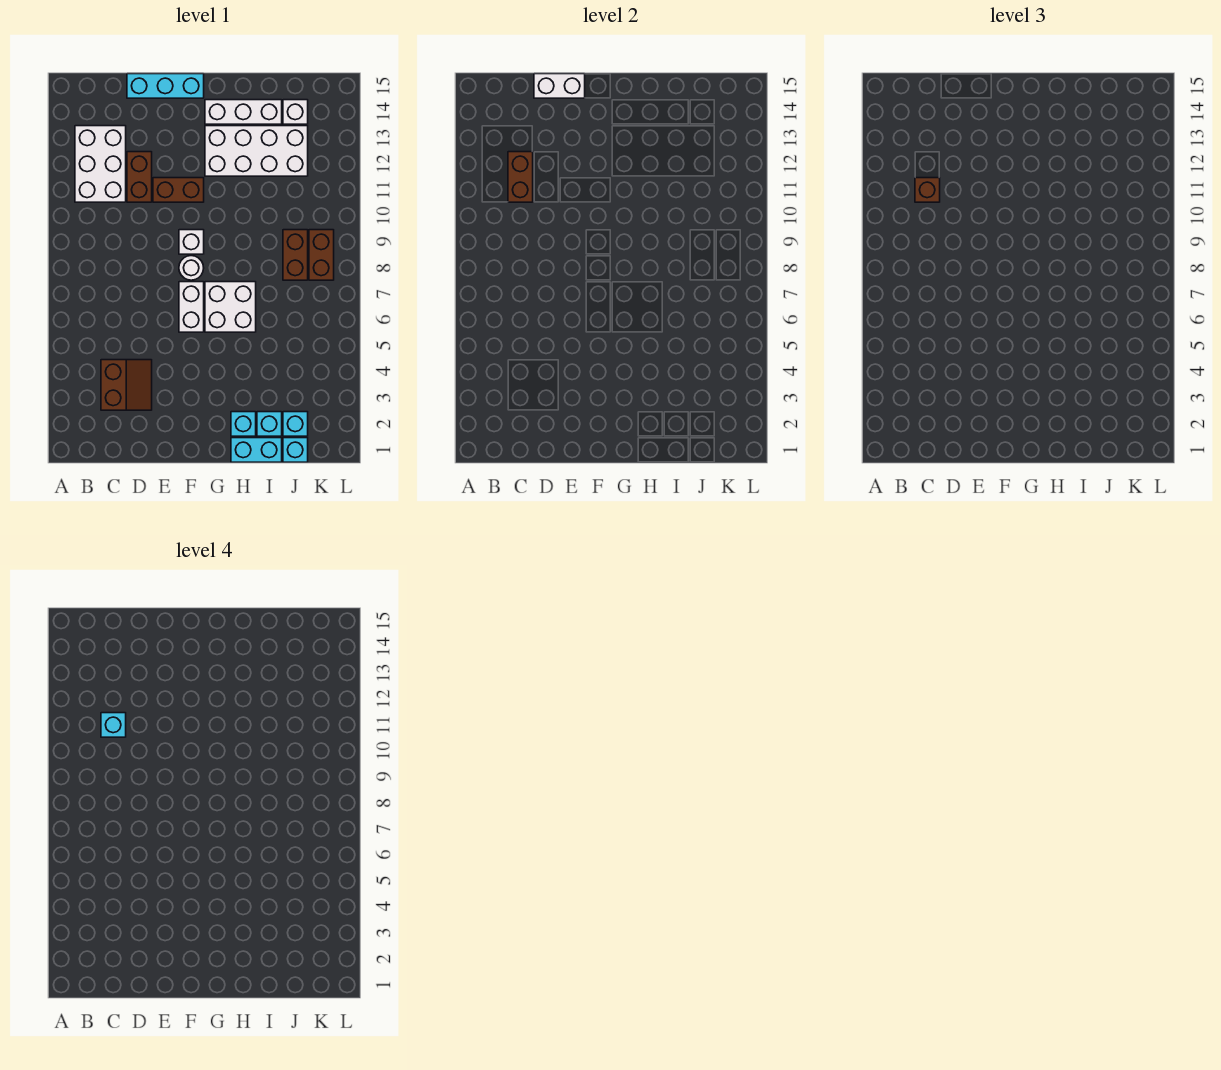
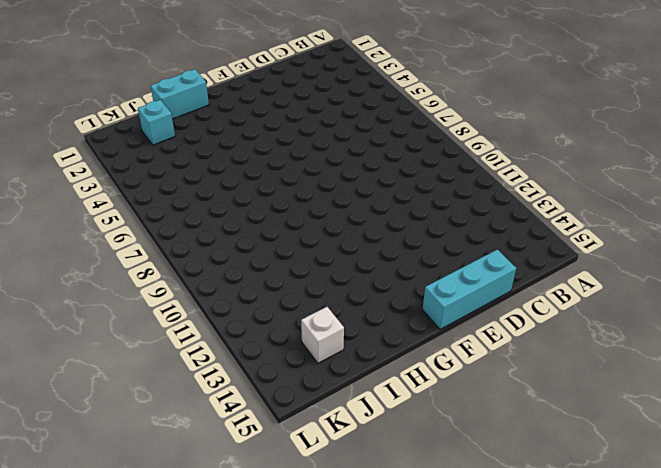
none -> white brick B11:C13 level 1
none -> brown slope C3:D4 level 1 top C
none -> brown brick D11:D12 level 1

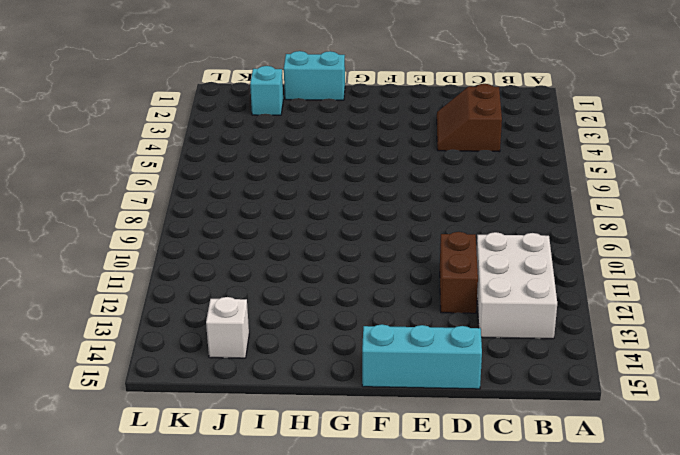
none -> brown brick E11:F11 level 1
none -> white brick F6:F7 level 1
none -> white round brick F8 level 1

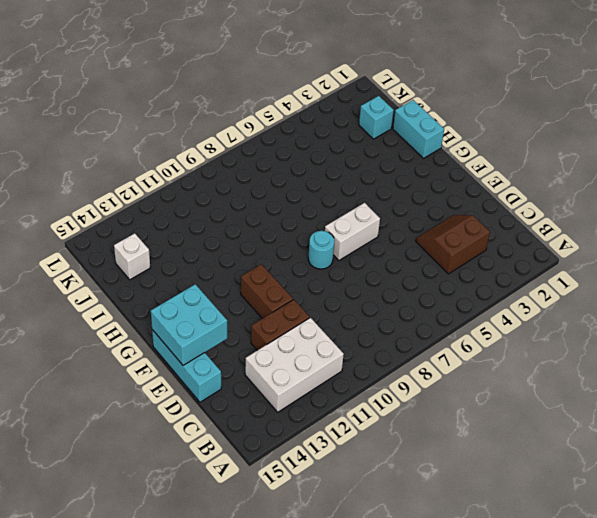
cyan brick E14:F15 level 2 -> white brick D15:E15 level 2
cyan round brick F8 level 1 -> white round brick F8 level 1
none -> white brick F9 level 1
none -> white brick G6:H7 level 1
none -> white brick G12:J13 level 1

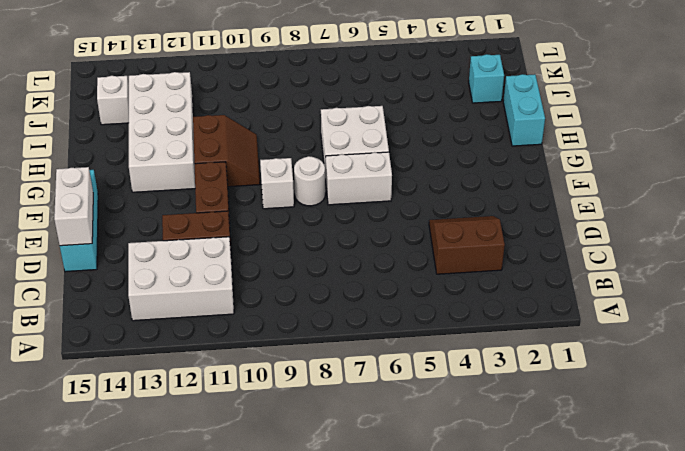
brown slope G10:H11 level 1 top 11 -> none
none -> white brick G14:I14 level 1
none -> cyan brick H2 level 1
none -> cyan brick I2 level 1

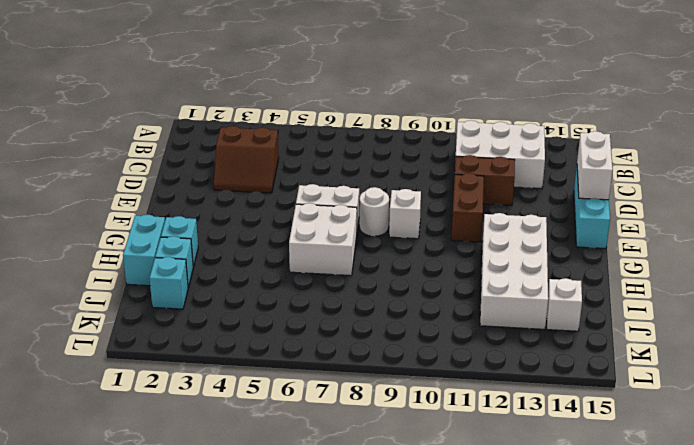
none -> white brick G14:I14 level 1
none -> cyan brick J1 level 1
none -> brown brick J8:J9 level 1

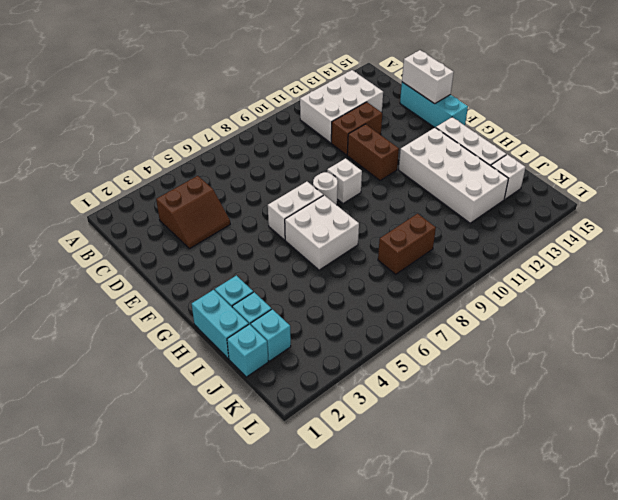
none -> brown brick K8:K9 level 1
none -> brown brick C11:C12 level 2
none -> brown brick C11 level 3

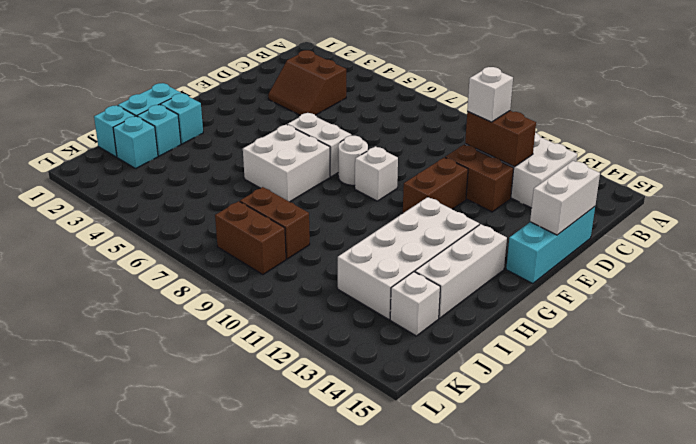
white brick C11 level 3 -> brown brick C11 level 3
none -> cyan brick C11 level 4

